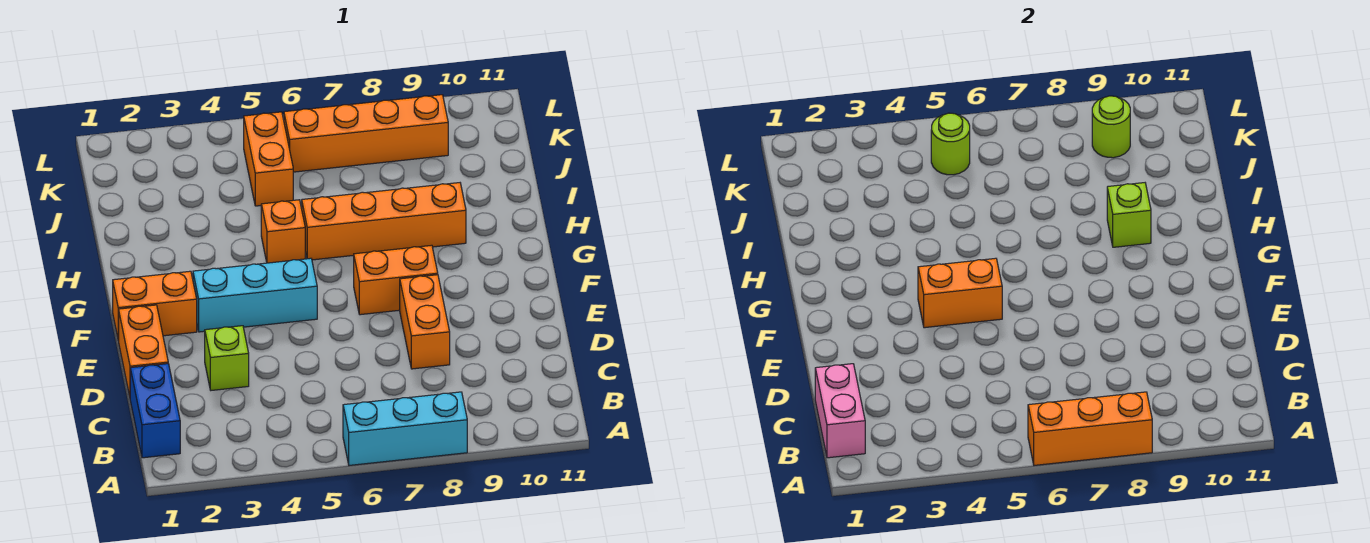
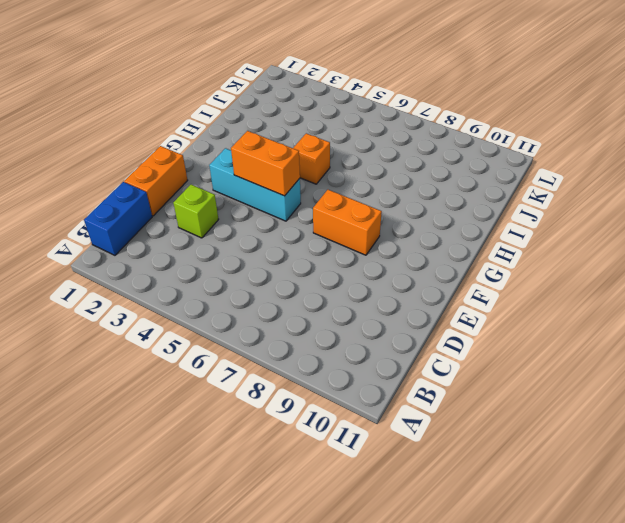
none -> cyan brick A6:A8 level 1
none -> orange brick D8:E8 level 1
none -> orange brick F1:F2 level 1

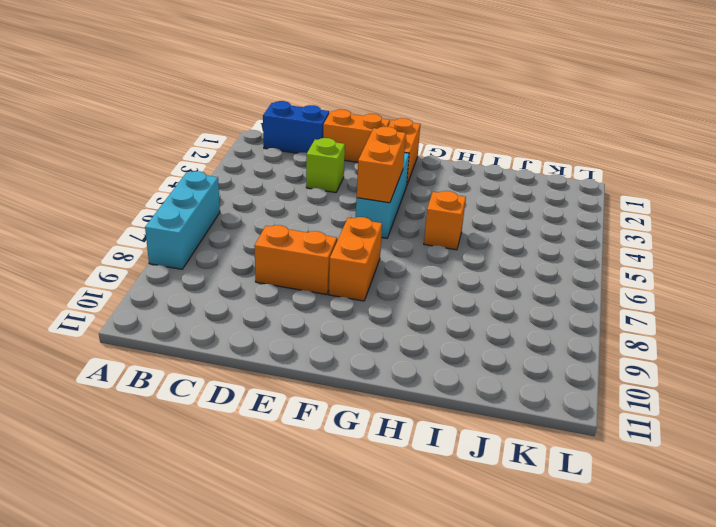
none -> orange brick H6:H9 level 1
none -> orange brick J5:K5 level 1
none -> orange brick K6:K9 level 1

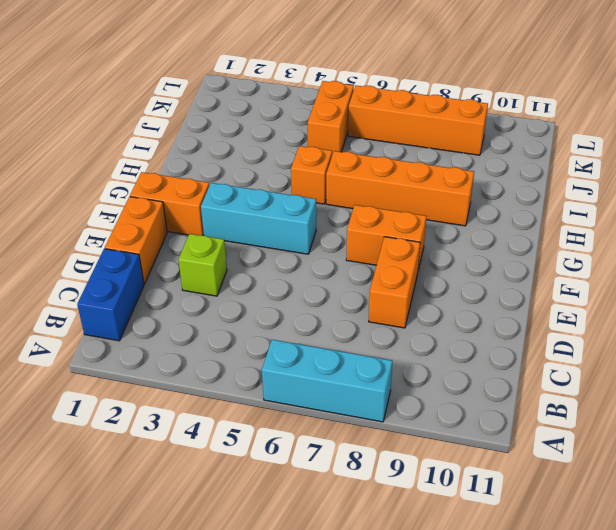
none -> orange brick A6:A8 level 2
none -> pink brick B1:C1 level 2
none -> orange brick F4:F5 level 2

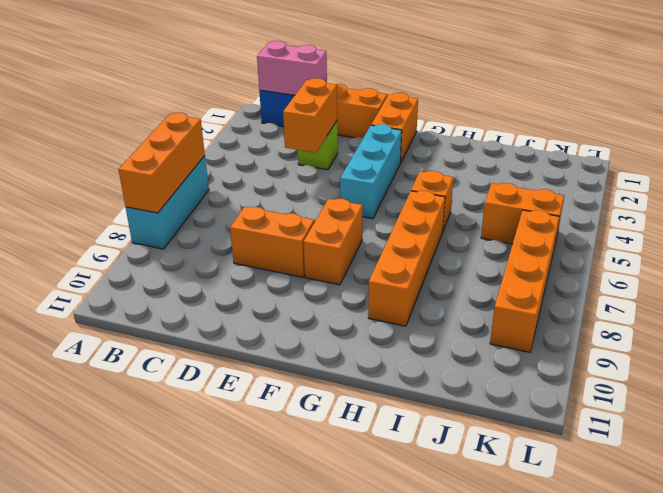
orange brick D3:D4 level 2 -> orange brick F4:F5 level 2
none -> lime brick H9 level 2
none -> lime round brick K5 level 2
none -> lime round brick K9 level 2

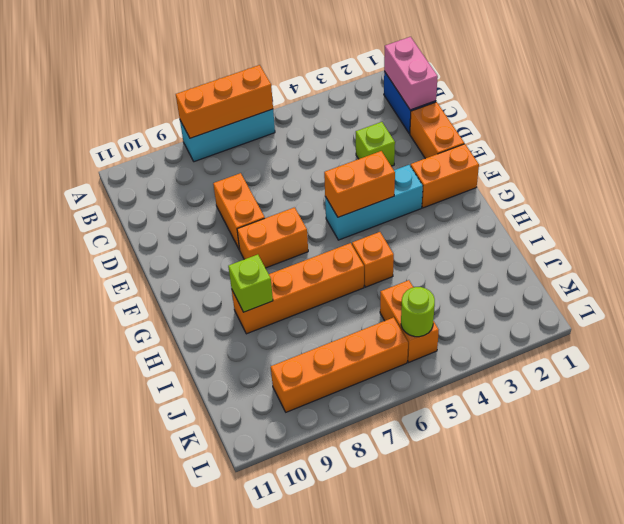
none -> lime round brick K9 level 2

